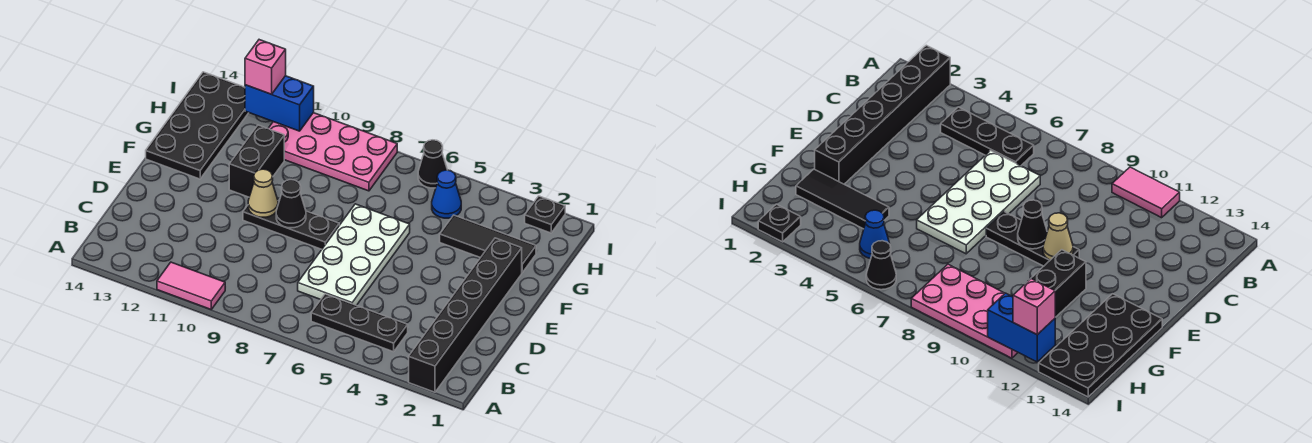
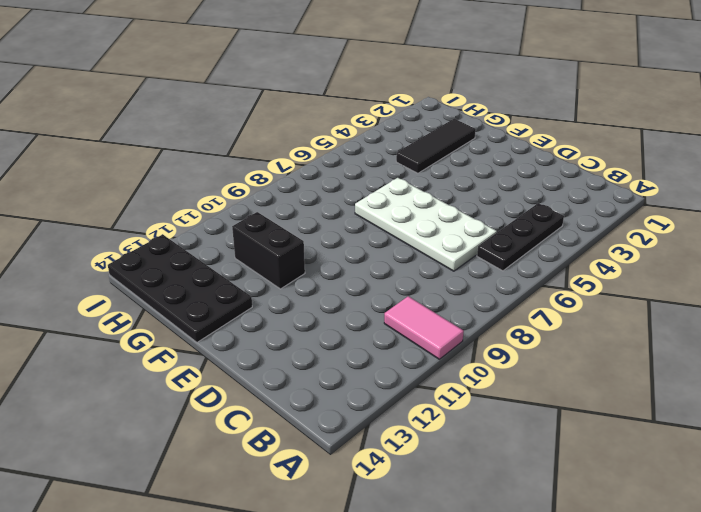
pink tile A10:B10 level 1 -> pink tile A10:A11 level 1
none -> black brick A2:F2 level 1
none -> black plate E8:E10 level 1
none -> blue cone H5 level 1

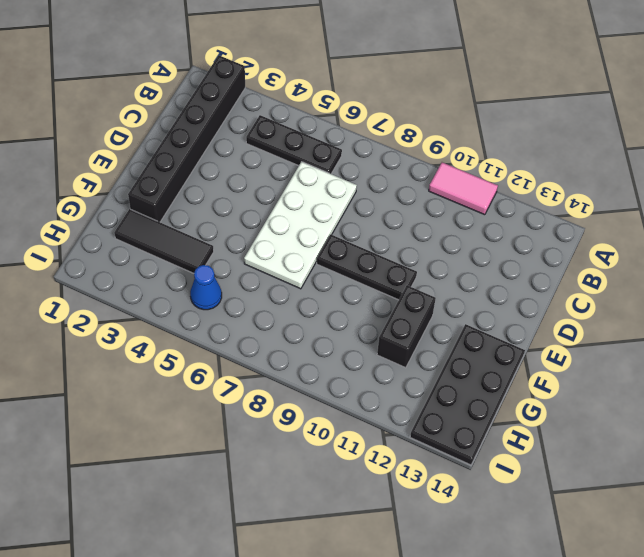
none -> pink plate H8:I11 level 1
none -> black plate I2 level 1
none -> black cone I6 level 1

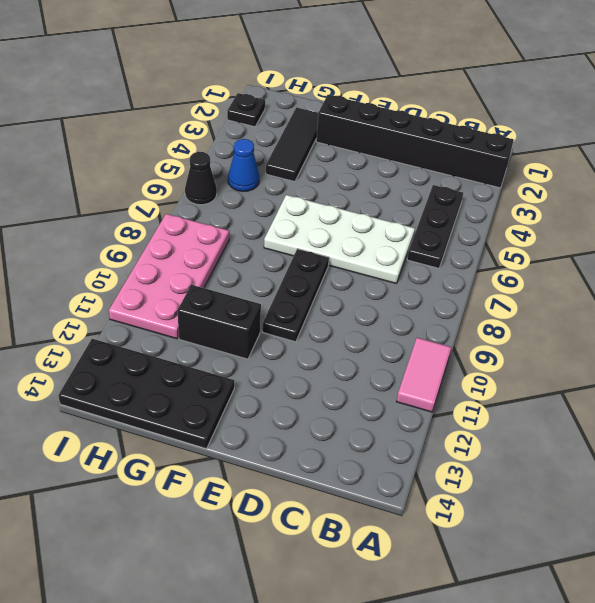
none -> black cone E9 level 2
none -> tan cone E10 level 2
none -> blue brick I11:I12 level 2

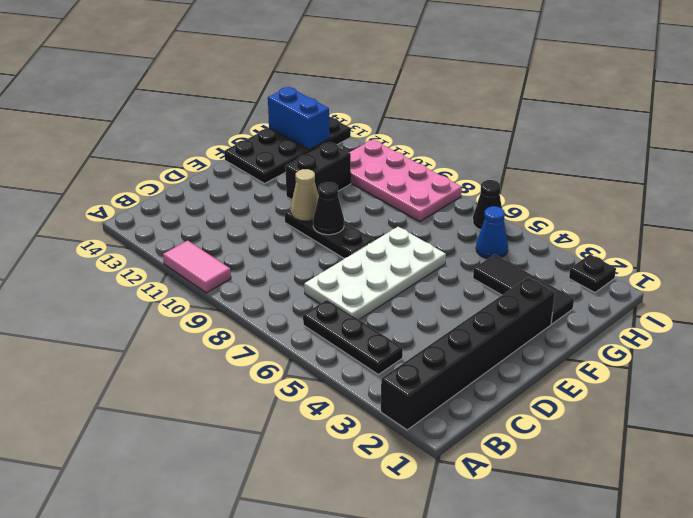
blue brick H13:H14 level 2 -> blue brick I11:I12 level 2
none -> pink brick I12 level 3

